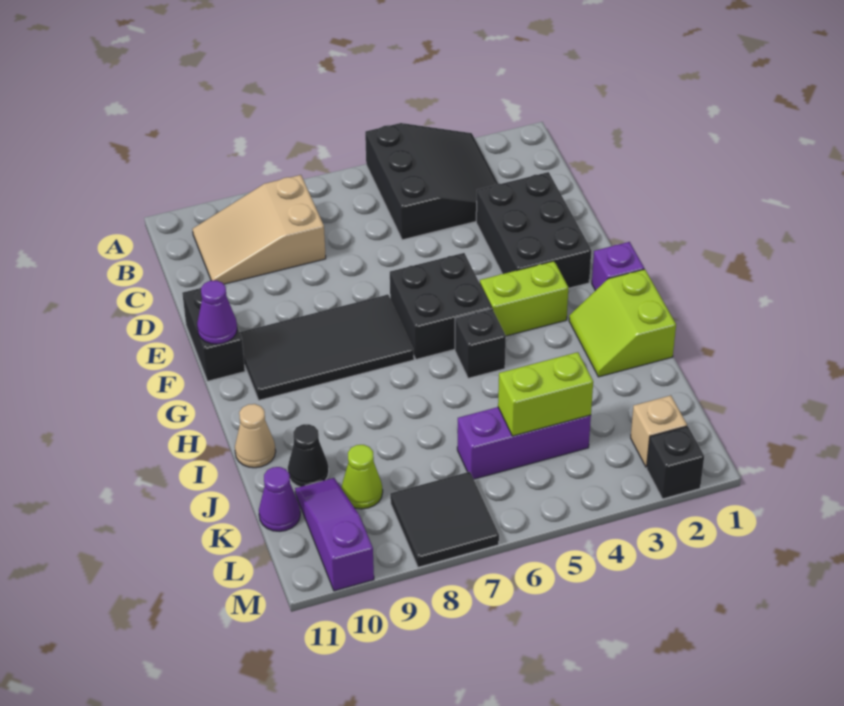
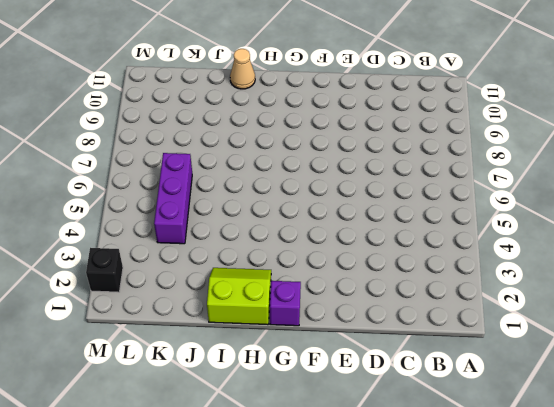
none -> black slope A3:C5 level 1 top 5
none -> tan slope B8:C10 level 1 top 8
none -> black brick D2:F3 level 1

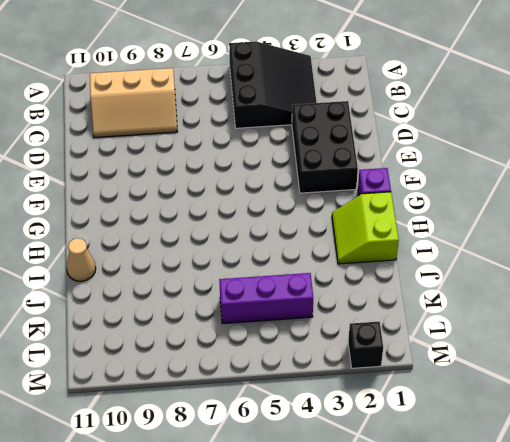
tan slope B8:C10 level 1 top B -> tan slope B8:C10 level 1 top 8
none -> black brick E11:F11 level 1
none -> black brick F5:G6 level 1
none -> black tile F7:G10 level 1

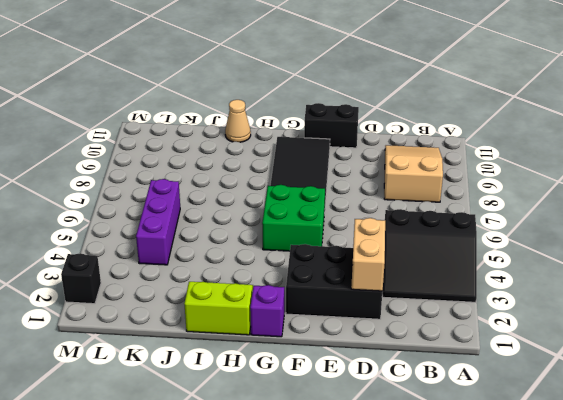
tan brick D2:D3 level 2 -> none
green brick F5:G6 level 1 -> black brick F5:G6 level 1
none -> lime brick G3:G4 level 1
none -> black brick H5 level 1
none -> black cone J10 level 1

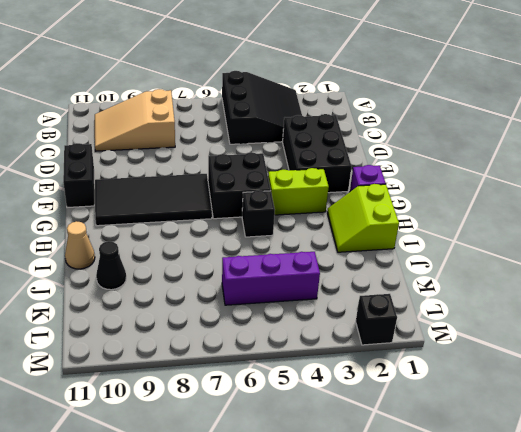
none -> lime cone K9 level 1
none -> purple slope K10:M10 level 1 top M
none -> purple cone K11 level 1

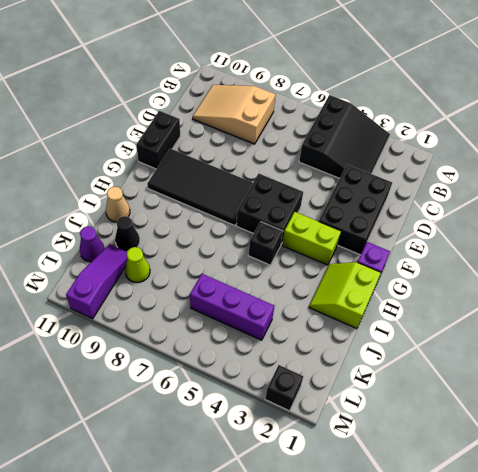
none -> tan brick L2 level 1
none -> black tile L7:M8 level 1
none -> purple cone F11 level 2

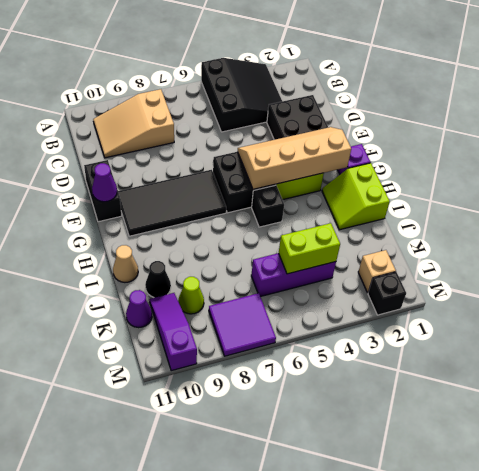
tan slope F2:G5 level 2 top G -> none
purple tile L7:M8 level 1 -> black tile L7:M8 level 1

